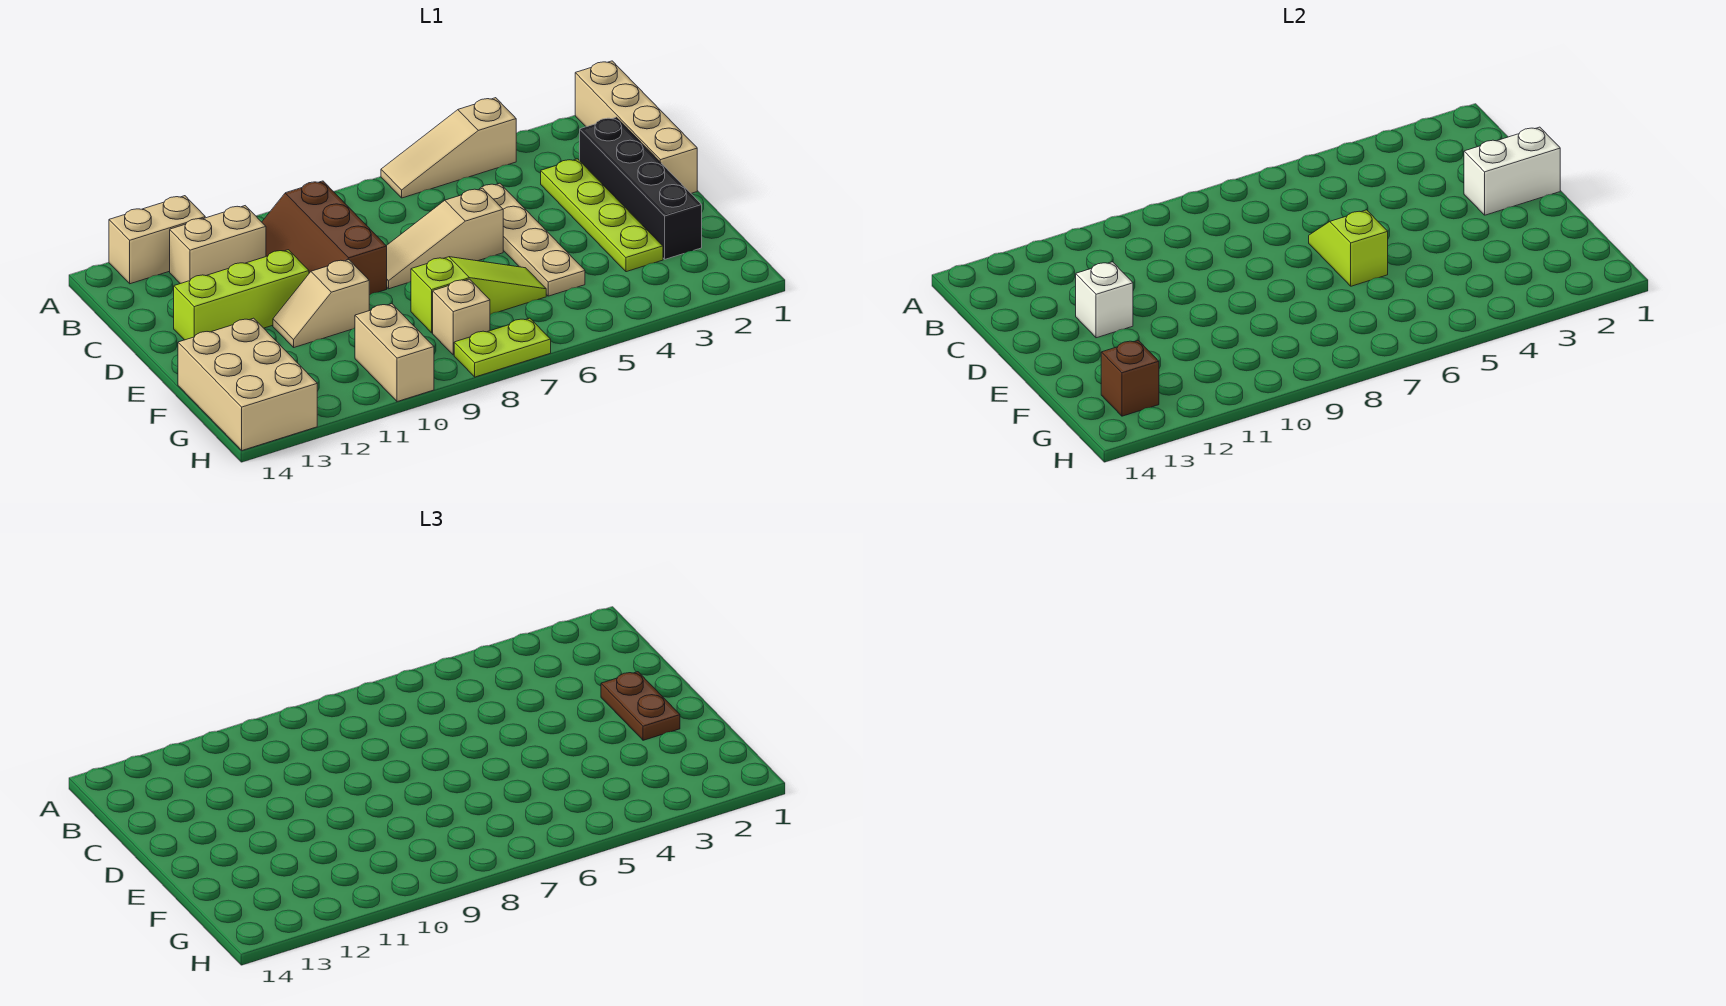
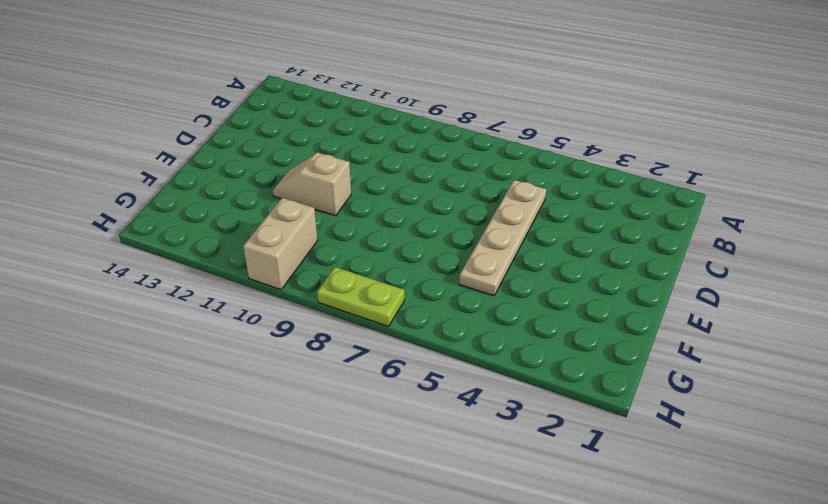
none -> tan brick A1:D1 level 1
none -> tan slope A4:A6 level 1 top 4
none -> tan brick A12:A13 level 1

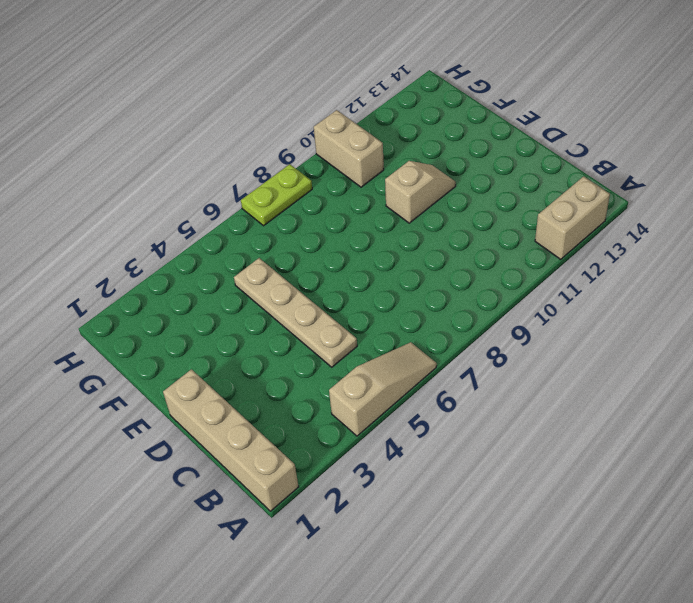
none -> brown slope B9:D10 level 1 top 9
none -> tan brick B11:B12 level 1
none -> black brick C2:F2 level 1

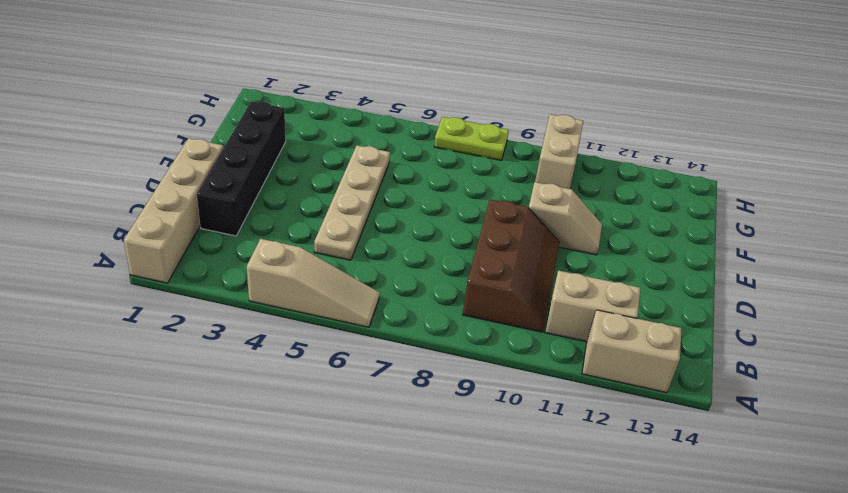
none -> lime plate C3:F3 level 1
none -> tan slope D6:D8 level 1 top 6
none -> lime brick D11:D13 level 1

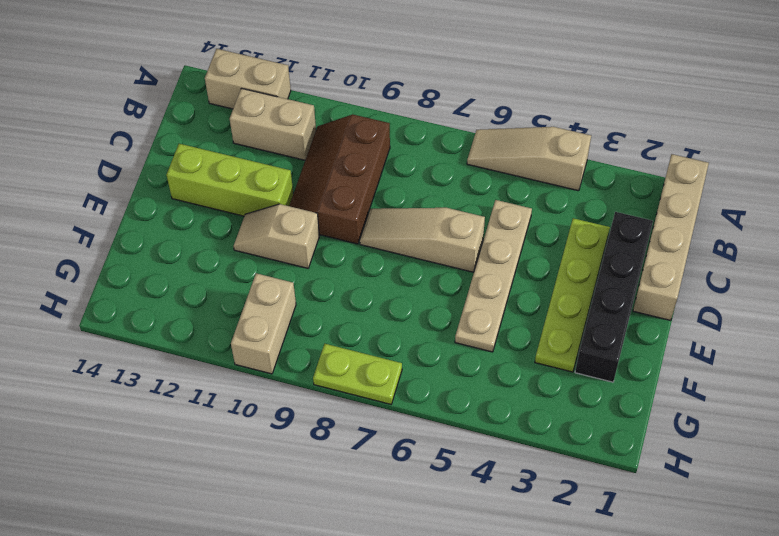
none -> lime slope F6:F8 level 1 top 8
none -> tan brick F13:H14 level 1
none -> tan brick G8 level 1

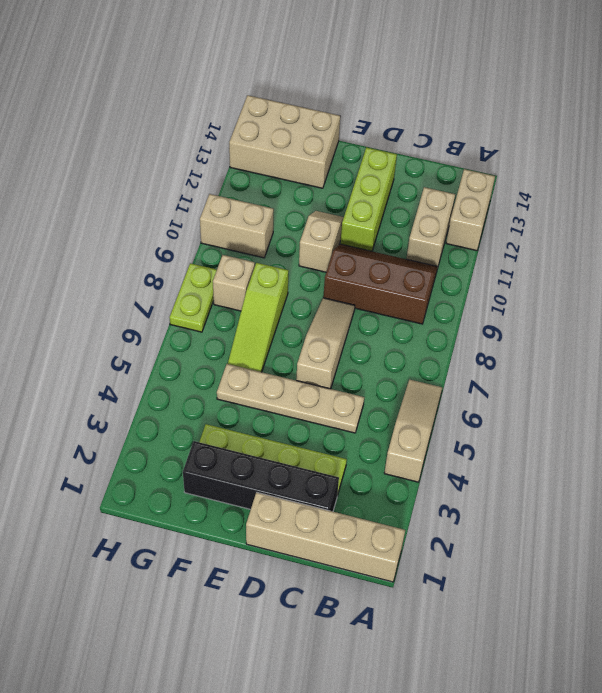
none -> white brick D1:D2 level 2
none -> lime slope D6:E6 level 2 top E
none -> white brick D12 level 2

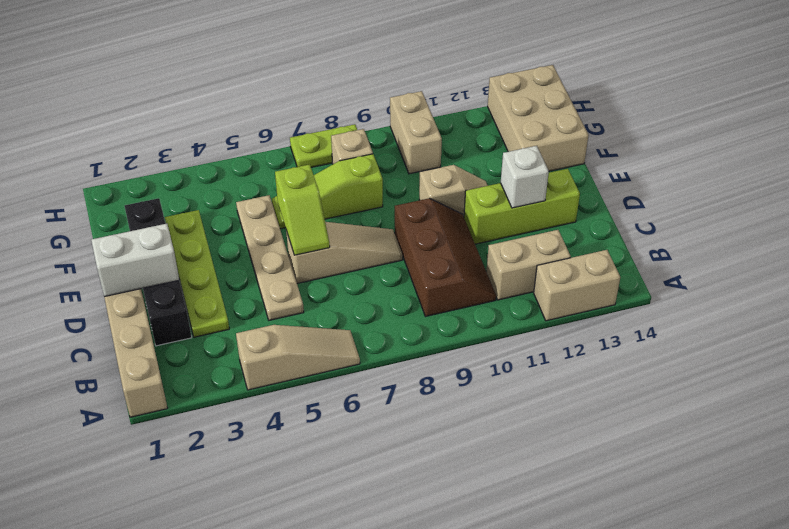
none -> brown brick G13 level 2
none -> brown plate D2:E2 level 3

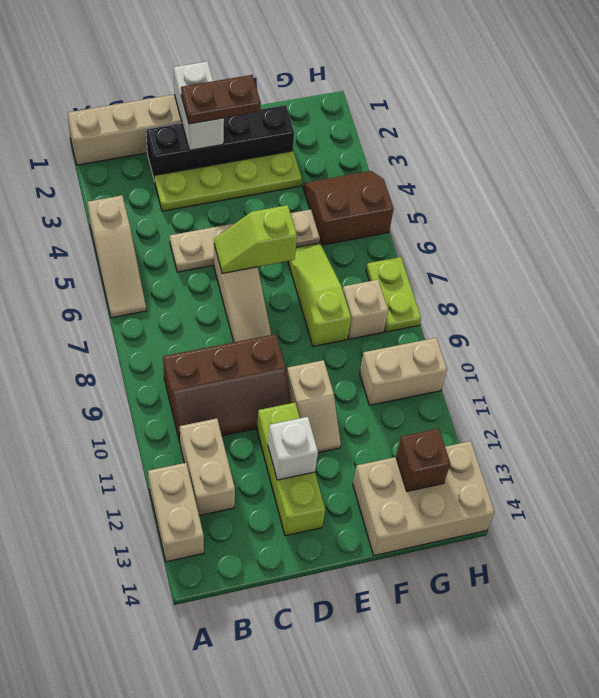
brown slope G4:H5 level 1 top 5 -> none

